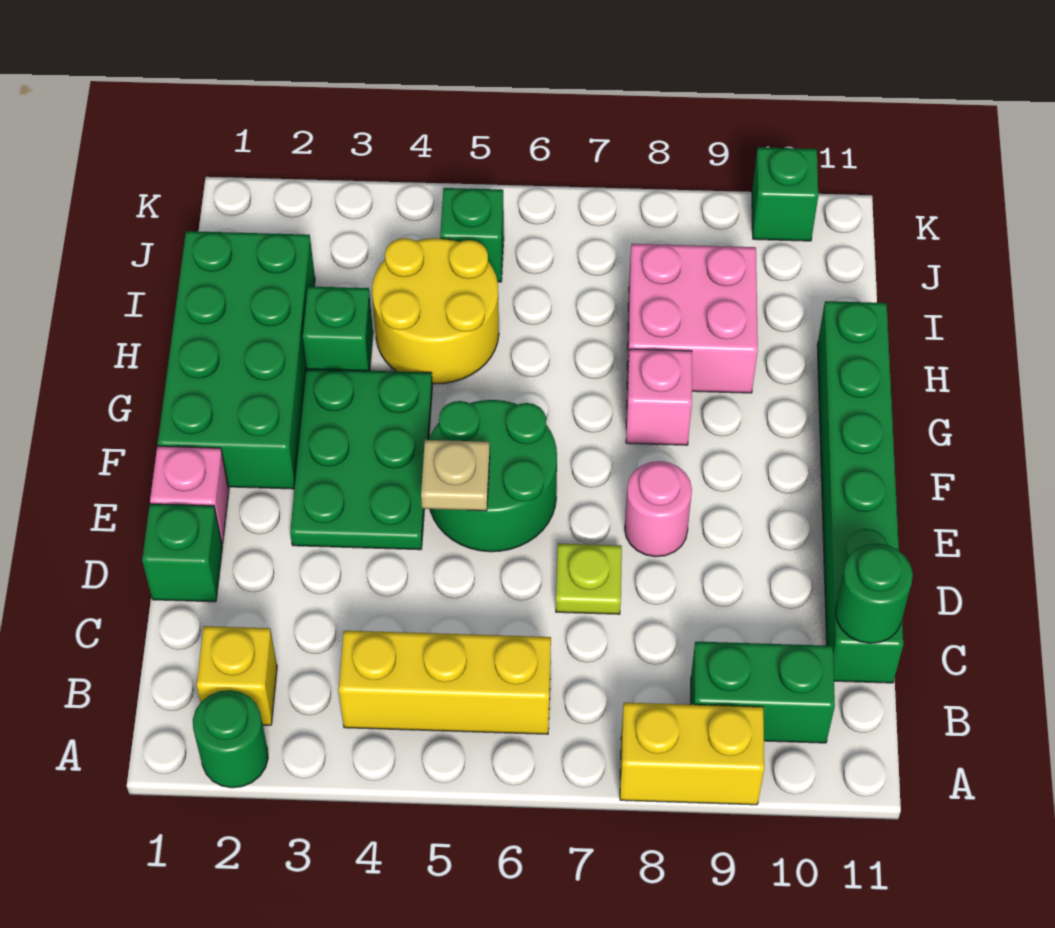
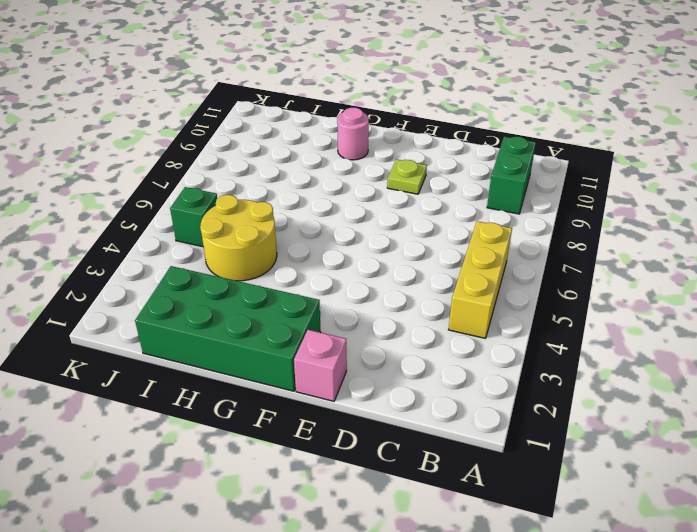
lime plate E9 level 1 -> lime plate D7 level 1
pink round brick G10 level 1 -> pink round brick E8 level 1
none -> green round brick A2 level 1
none -> yellow brick A8:A9 level 1
none -> yellow brick B2 level 1

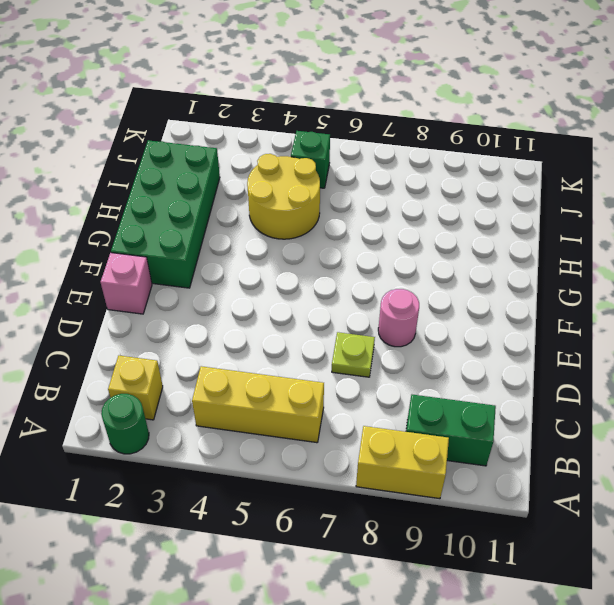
none -> green brick C11:H11 level 1
none -> green brick D1 level 1
none -> green plate E3:G4 level 1

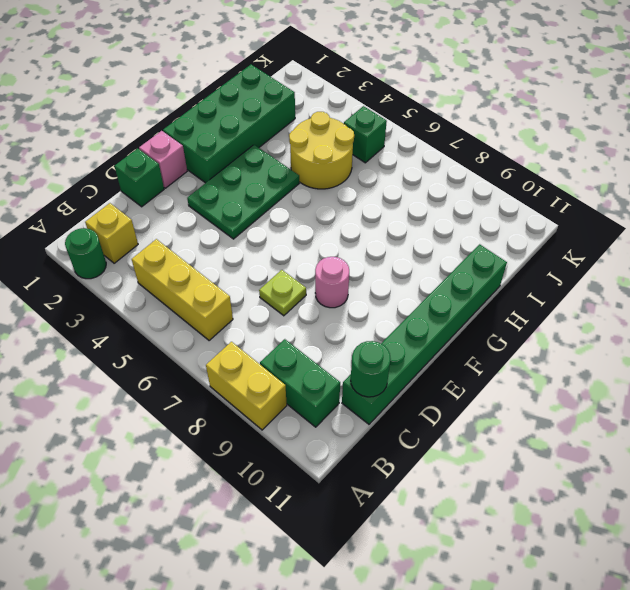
none -> green round brick E5:F6 level 1
none -> pink brick G8 level 1
none -> green brick H3 level 1

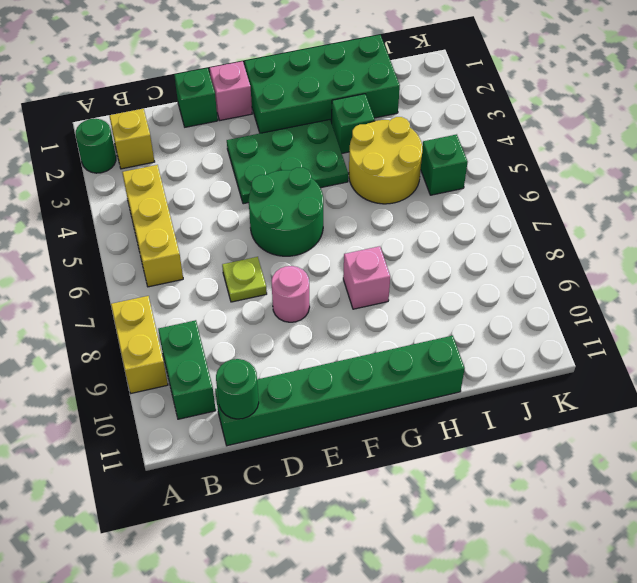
none -> pink brick H8:I9 level 1
none -> green brick K10 level 1
none -> tan plate E5 level 2

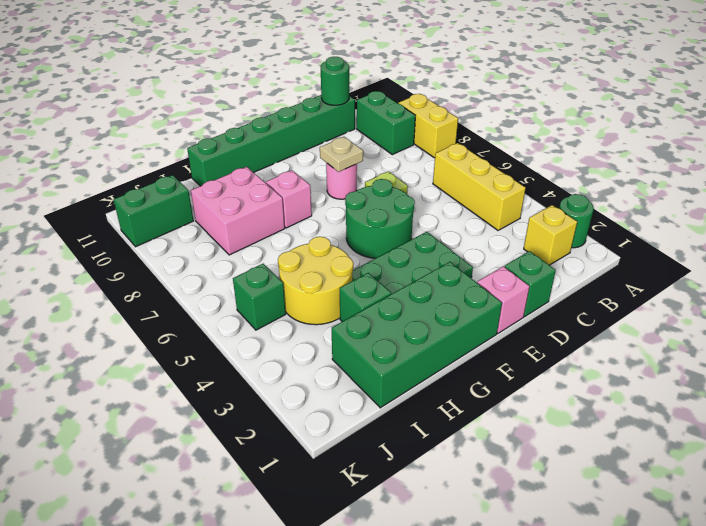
tan plate E8 level 2 -> tan plate E5 level 2
green brick J10:K10 level 1 -> green brick K10 level 1

